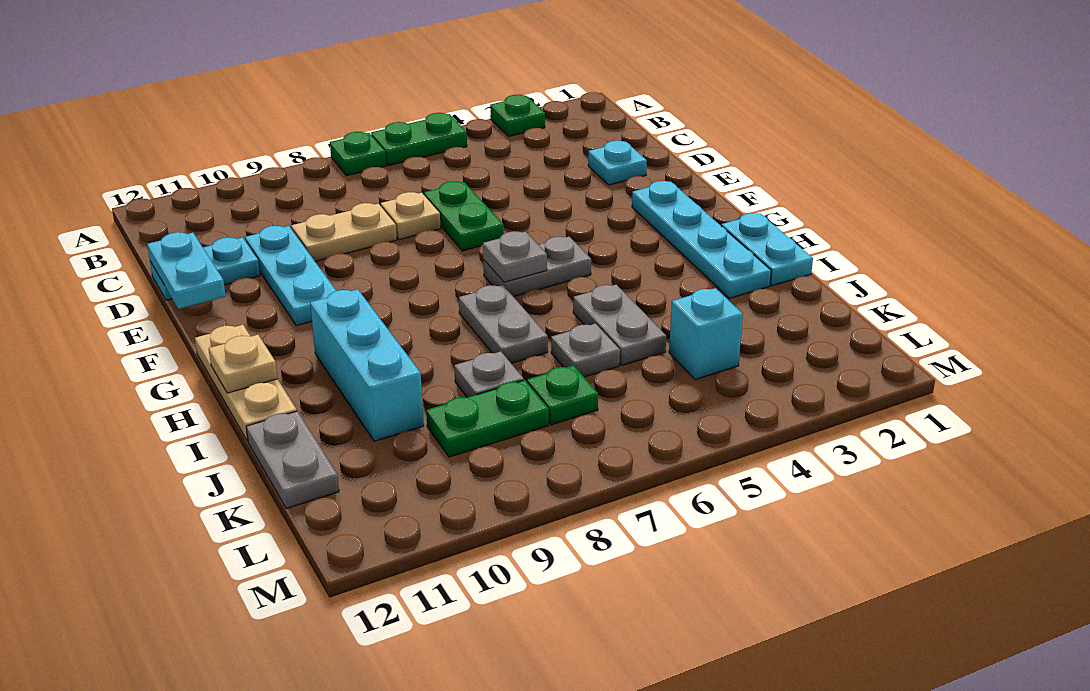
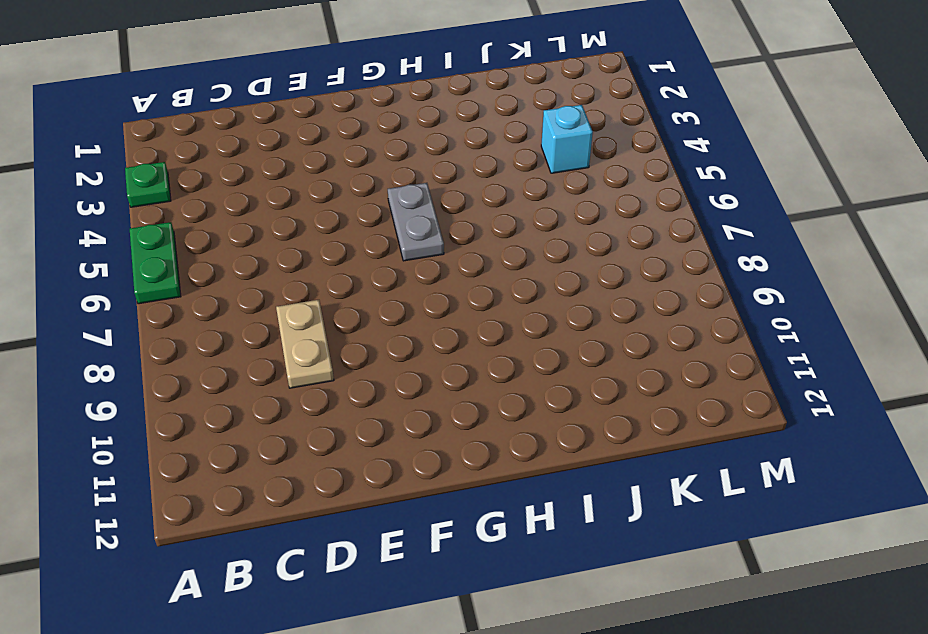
none -> green plate A7 level 1
none -> cyan plate D2 level 1
none -> green plate D6:E6 level 1

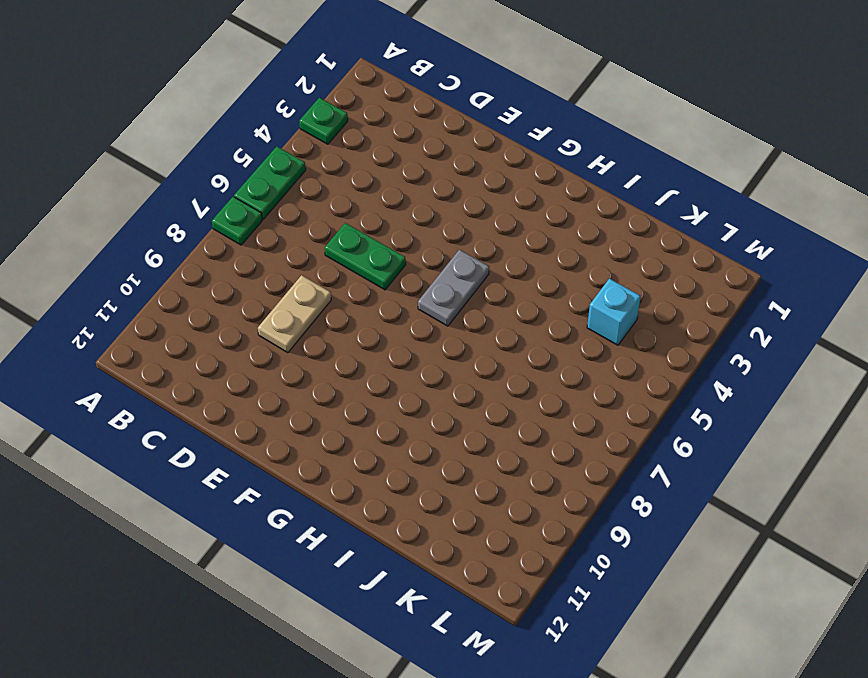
none -> cyan plate D2 level 1
none -> tan plate D7 level 1
none -> cyan plate D10:F10 level 1

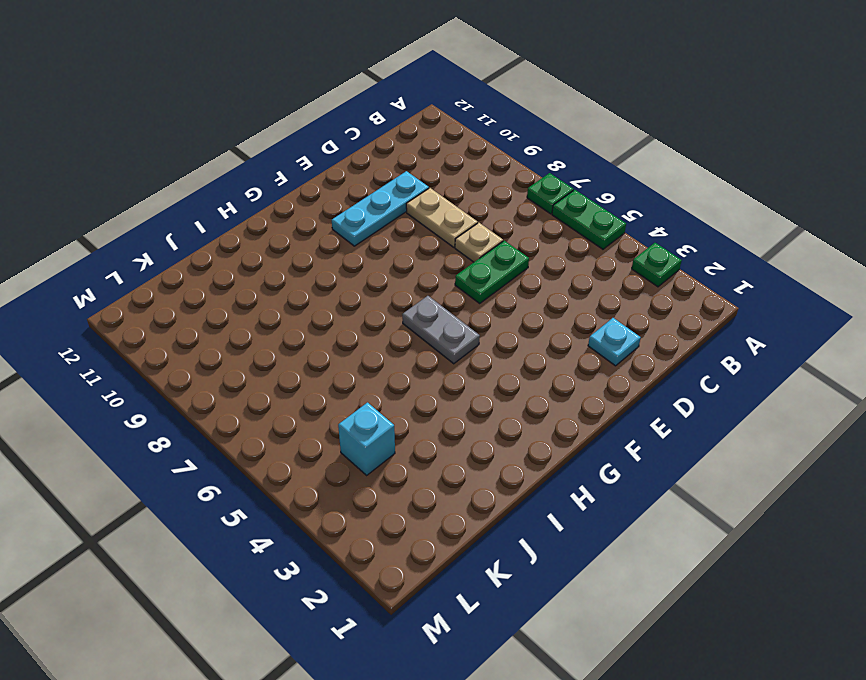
none -> cyan plate D11:D12 level 1
none -> cyan plate F2:I2 level 1
none -> tan plate G12:I12 level 1

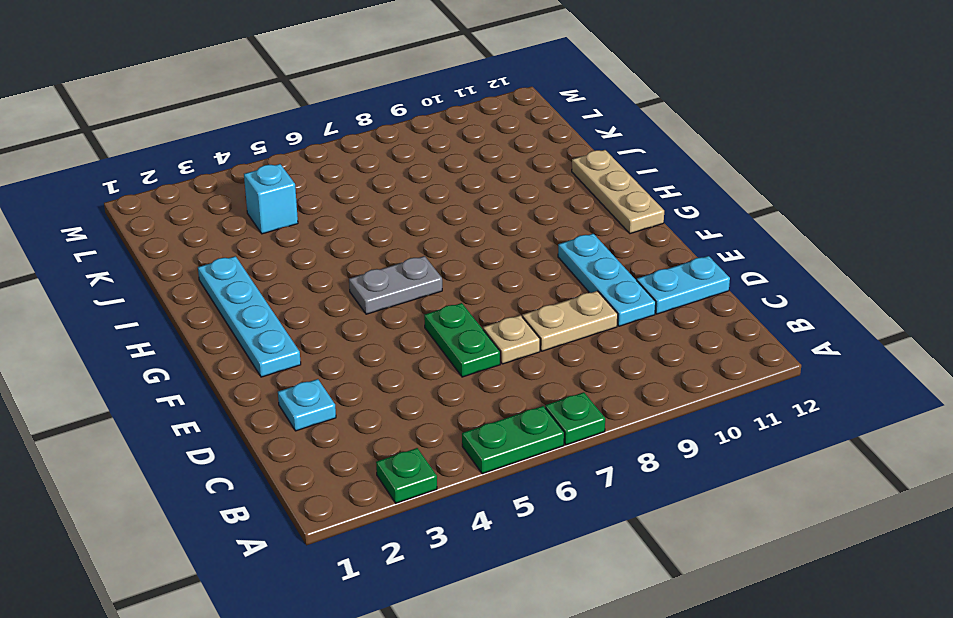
none -> cyan plate H1:I1 level 1
none -> grey plate H7:I7 level 1
none -> cyan brick H10:J10 level 1

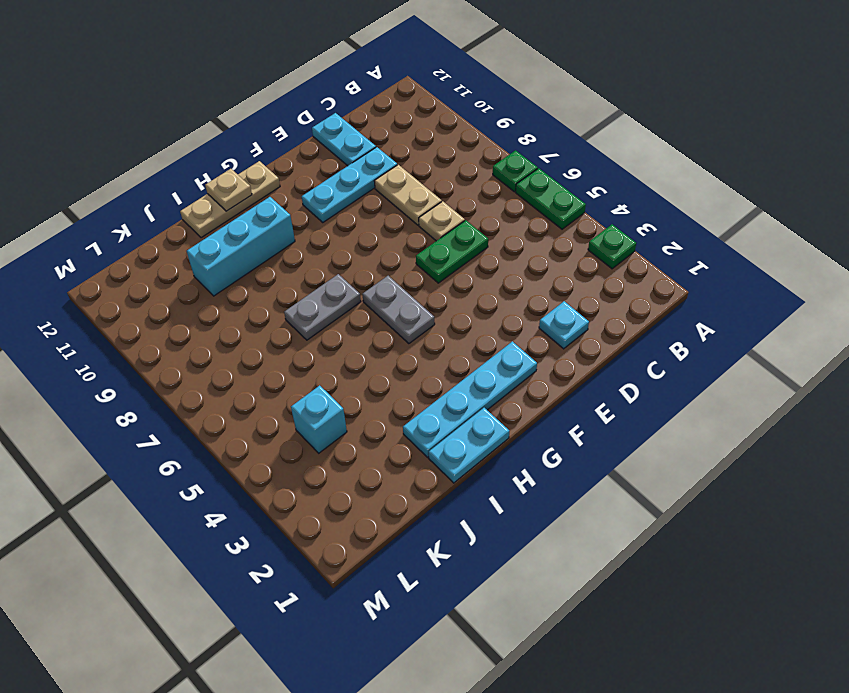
none -> grey plate I5:J5 level 1
none -> grey plate J6 level 1
none -> grey plate J8 level 1

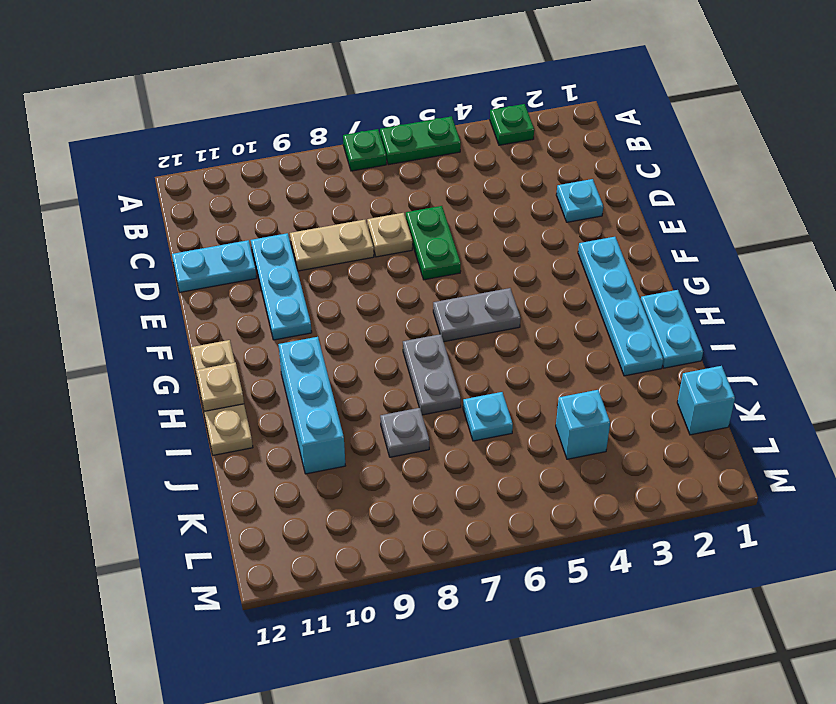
cyan plate J6 level 1 -> grey plate J6 level 1
cyan brick K1 level 1 -> none
none -> grey plate I5:J5 level 1
none -> grey plate J12:K12 level 1
none -> green plate K7 level 1

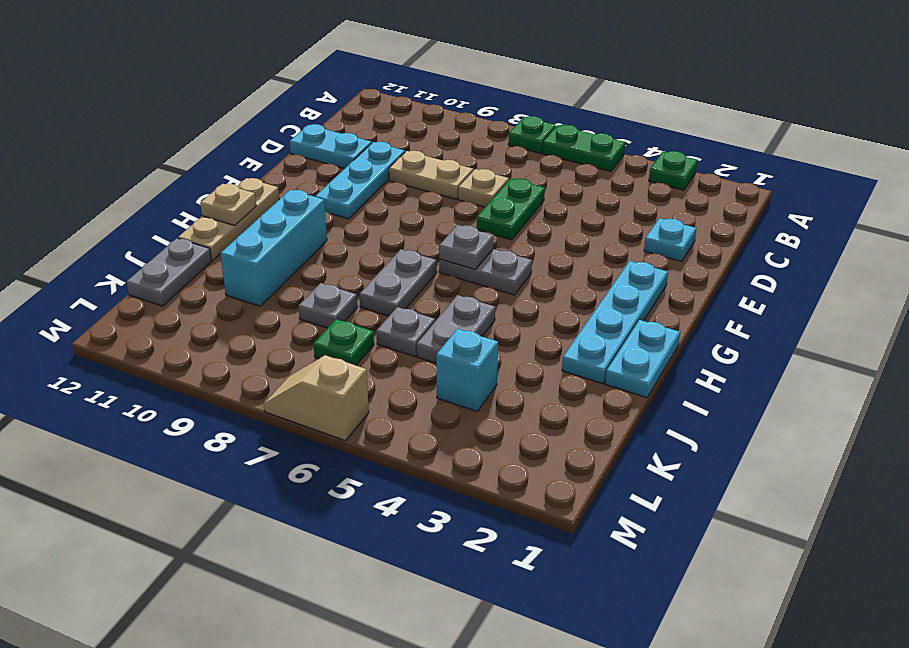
tan slope M6:M7 level 1 top 6 -> none
none -> green plate K8:K9 level 1
none -> cyan plate D12:E12 level 2

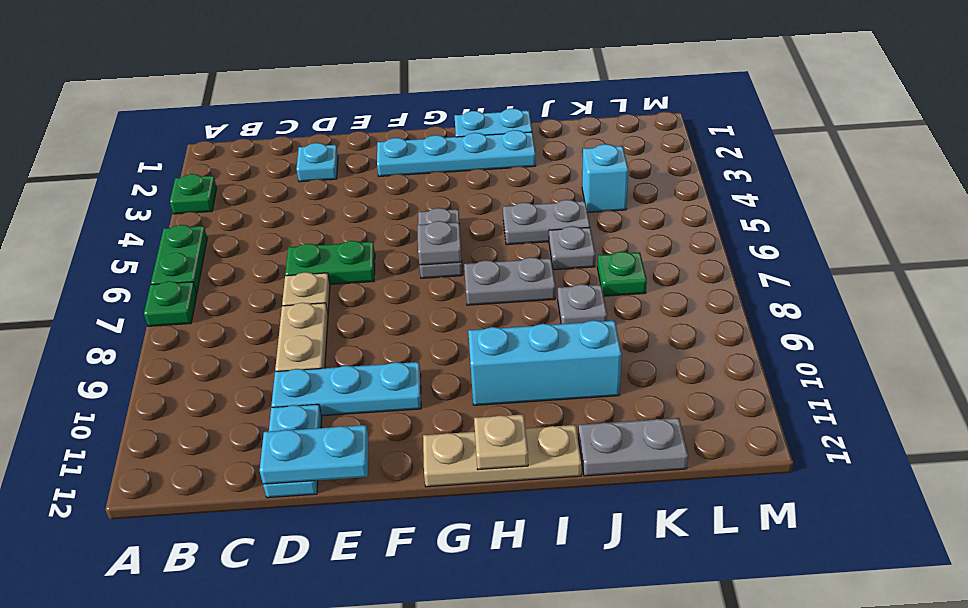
none -> green plate K8:K9 level 1

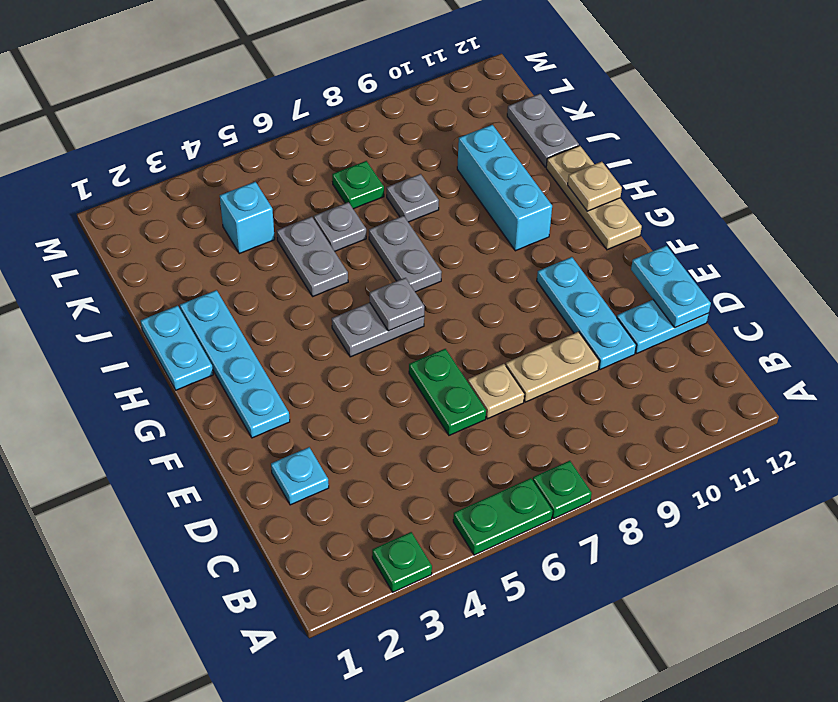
none -> green plate K8:K9 level 1

